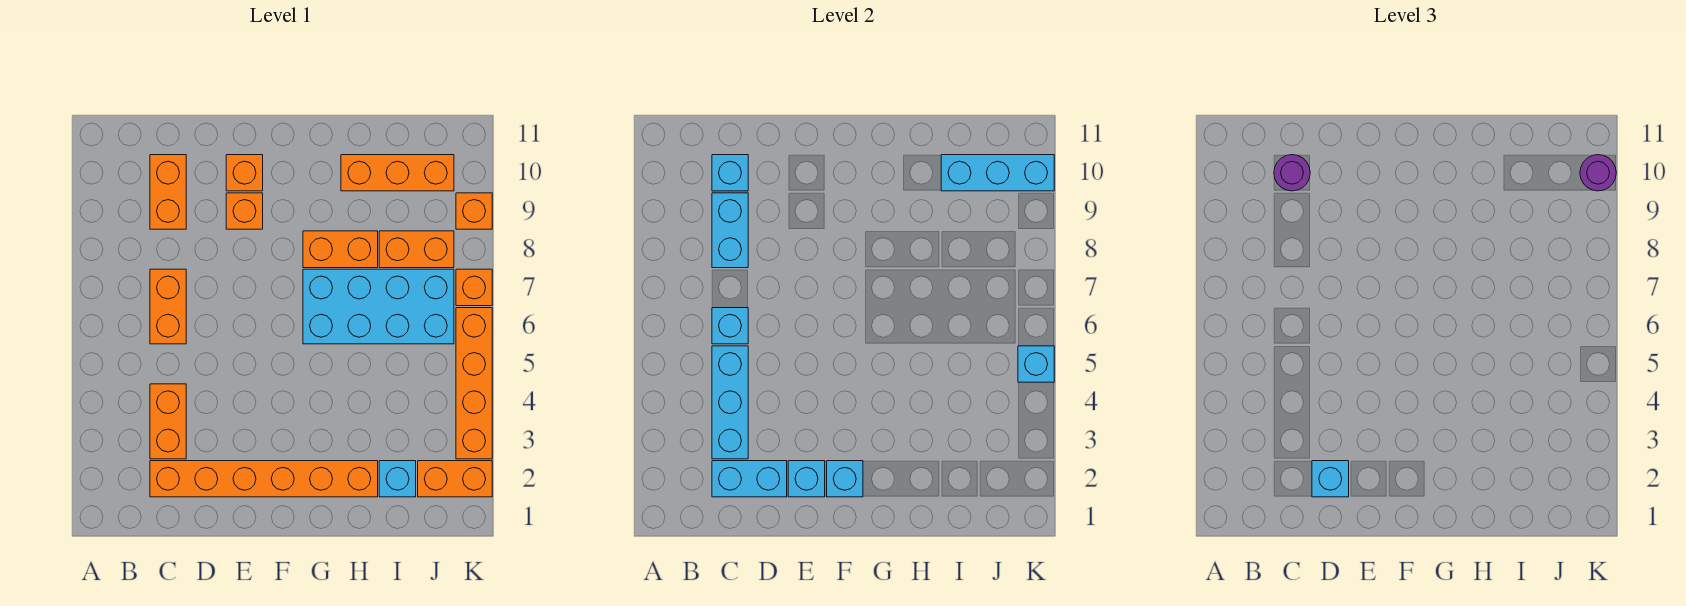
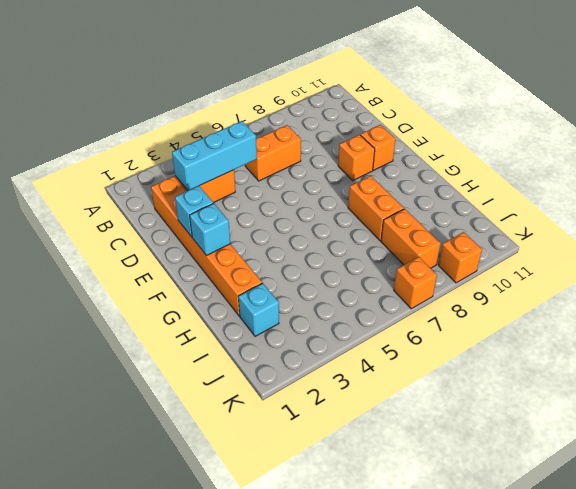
none -> orange brick C9:C10 level 1
none -> cyan brick G6:J7 level 1
none -> orange brick H10:J10 level 1

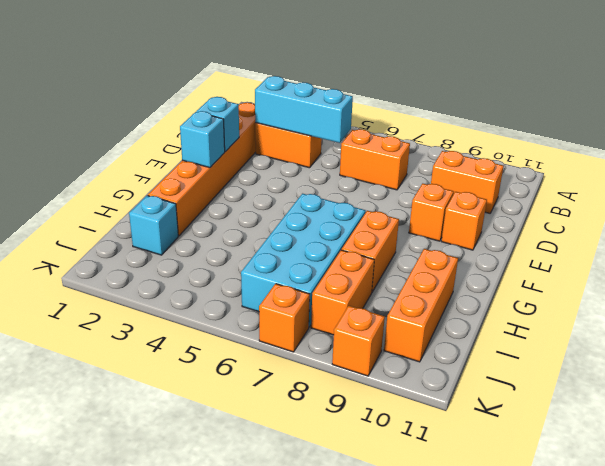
none -> orange brick J2:K2 level 1
none -> orange brick K3:K6 level 1
none -> cyan brick C2:D2 level 2

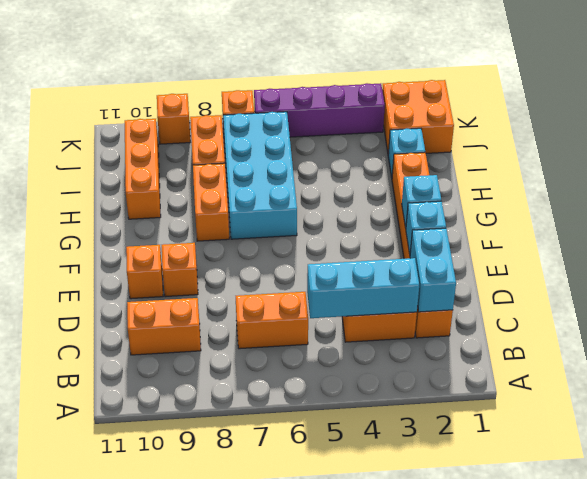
orange brick J1:K2 level 1 -> orange brick J2:K2 level 1
purple brick K3:K6 level 1 -> orange brick K3:K6 level 1
none -> cyan brick C6 level 2
none -> cyan brick C8:C9 level 2
none -> cyan brick C10 level 2

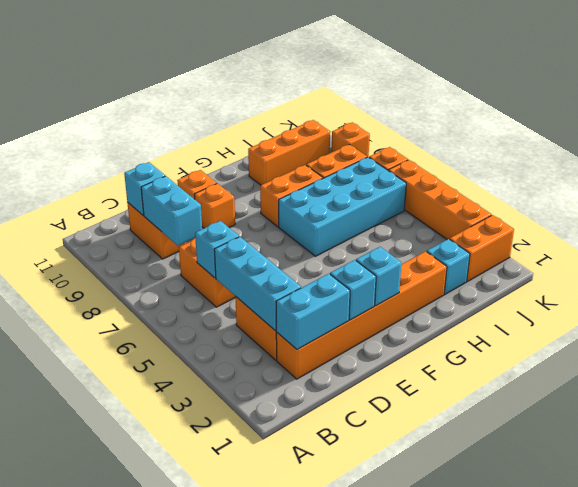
none -> cyan brick I10:K10 level 2
none -> cyan brick K5 level 2
none -> purple round brick C10 level 3

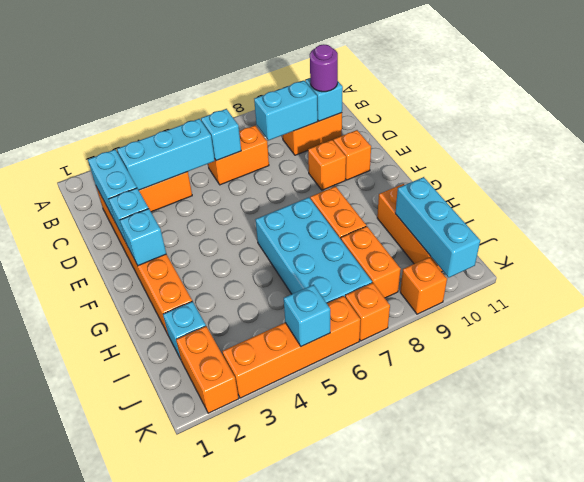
none -> cyan brick D2 level 3
none -> purple round brick K10 level 3

